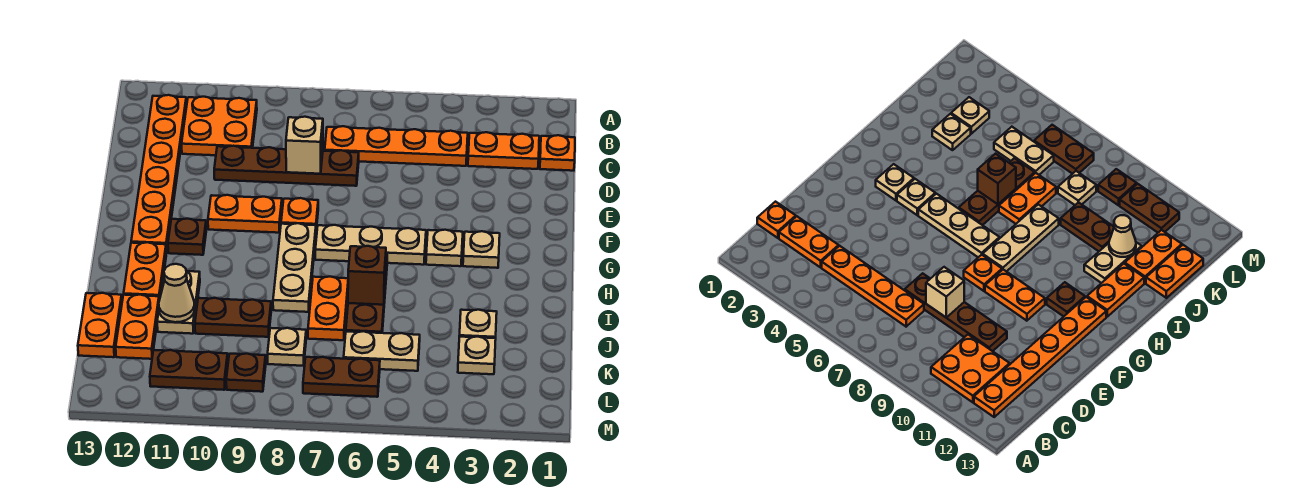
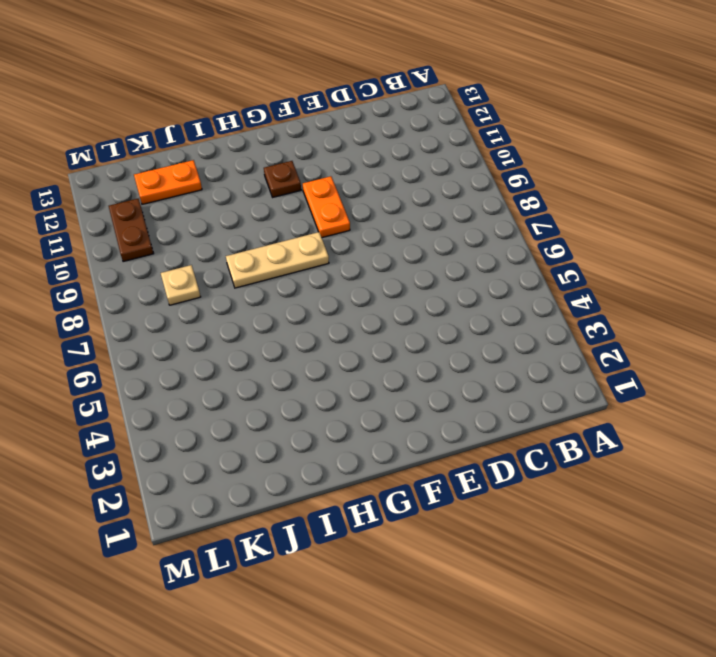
none -> orange plate B10:C11 level 1
none -> orange plate B12:G12 level 1
none -> orange plate C1 level 1
none -> orange plate C2:C3 level 1

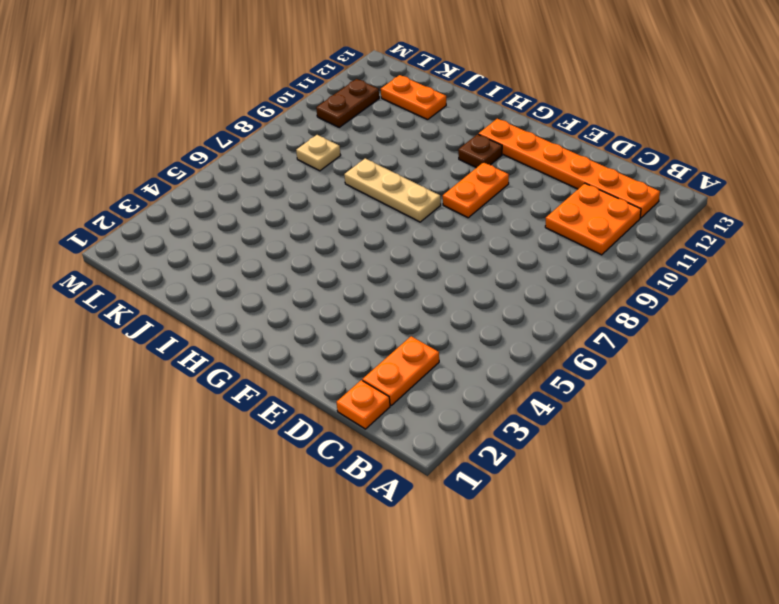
none -> orange plate C4:C7 level 1
none -> brown plate D7:D10 level 1
none -> orange plate F8 level 1
none -> tan plate G3 level 1

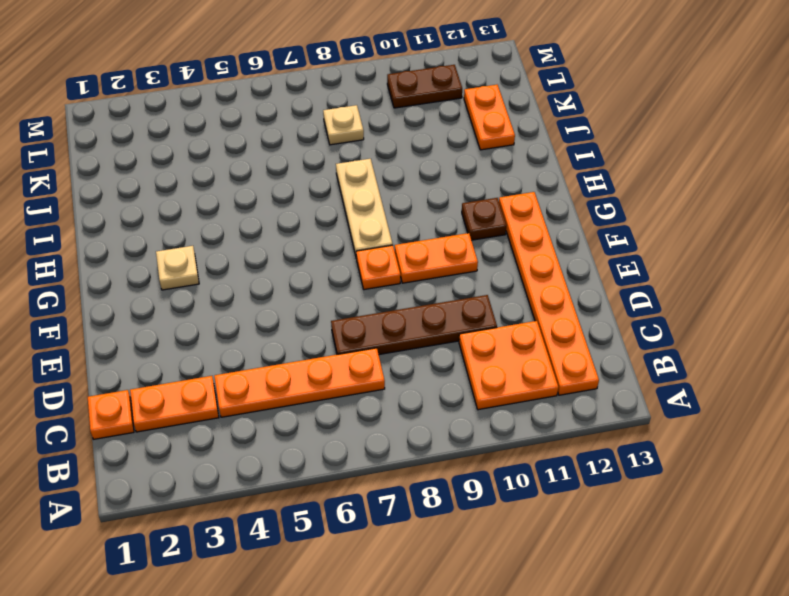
none -> tan plate G4 level 1
none -> tan plate G5:G7 level 1
none -> brown plate H6:J6 level 1
none -> orange plate H12:I12 level 1

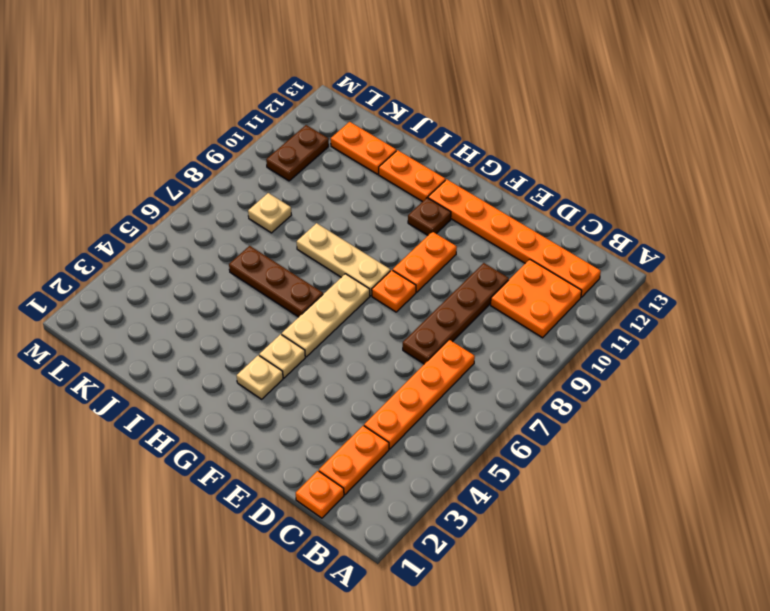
none -> orange plate I7:J7 level 1
none -> tan plate I11:J11 level 1
none -> tan plate J3 level 1
none -> brown plate J9:J10 level 1

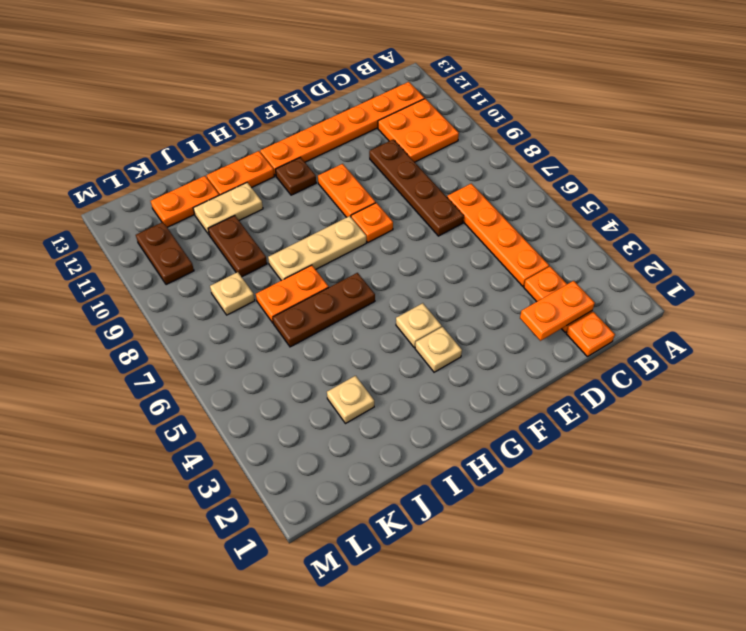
orange plate C2:D2 level 2 -> orange plate J13:K13 level 1
none -> tan plate G5:G7 level 1
none -> tan plate K3 level 1
none -> tan plate K5:K6 level 1
none -> brown plate L6:L7 level 1

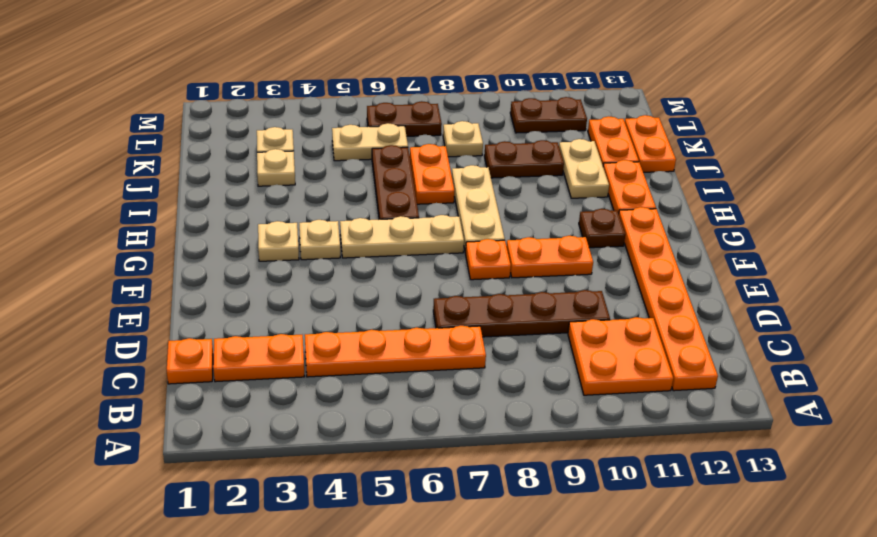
none -> brown plate L9 level 1
none -> tan brick D8 level 2
none -> brown brick I6 level 2
none -> tan cone J11 level 2

